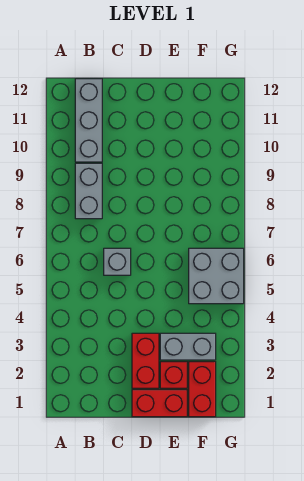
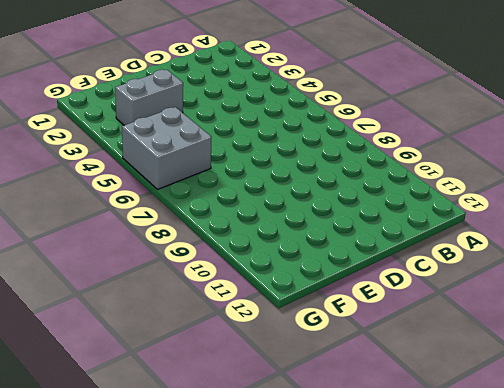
none -> grey brick B8:B9 level 1
none -> grey brick B10:B12 level 1

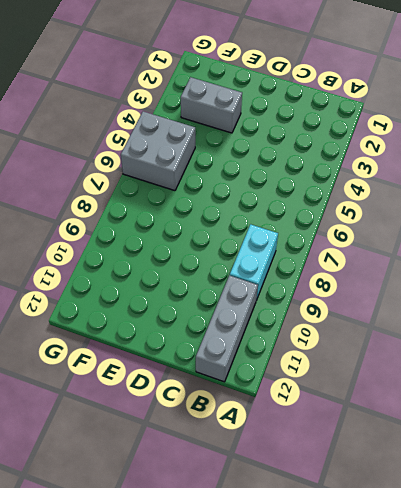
cyan brick B8:B9 level 1 -> grey brick B8:B9 level 1
none -> grey brick C6 level 1
none -> red brick D1:E1 level 1

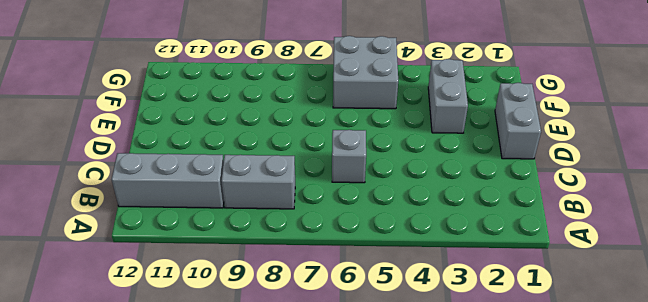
grey brick D1:E1 level 1 -> red brick D1:E1 level 1
none -> red brick D2:D3 level 1
none -> red brick E2 level 1

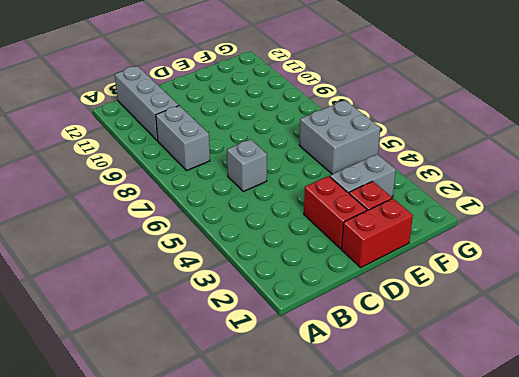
none -> red brick F1:F2 level 1

